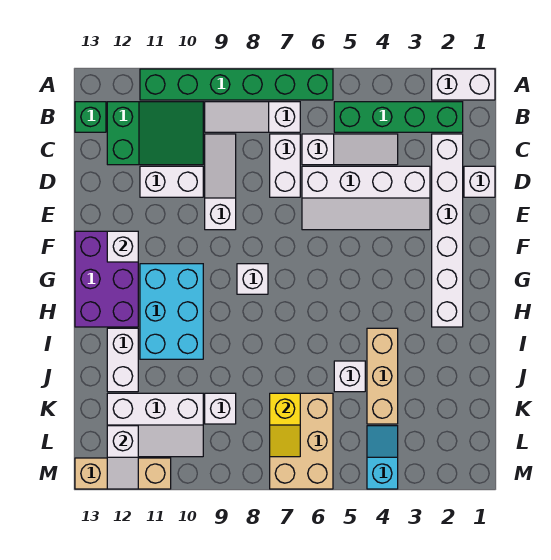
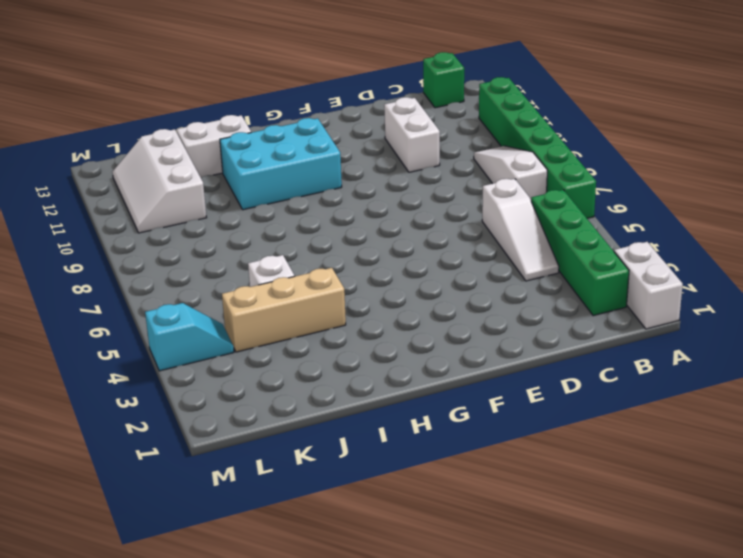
none -> green slope B10:C12 level 1 top 12
none -> white brick C2:H2 level 1
none -> white brick C7:D7 level 1

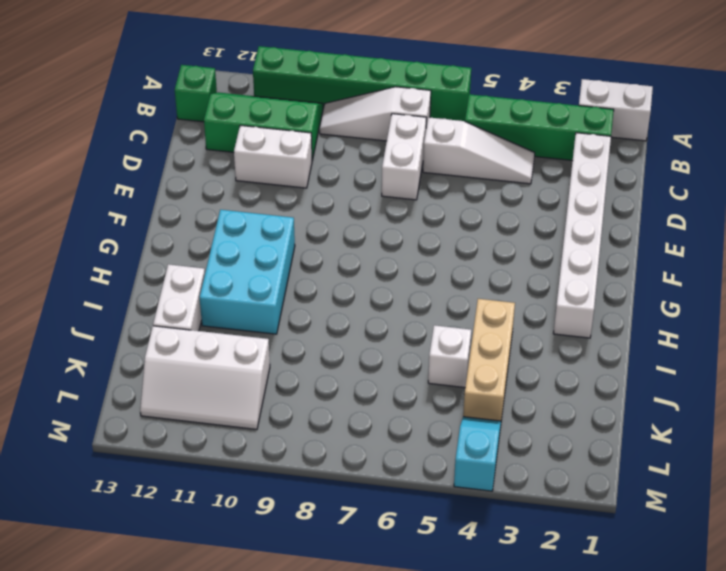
green slope B10:C12 level 1 top C -> green slope B10:C12 level 1 top 12
none -> white slope C9:E9 level 1 top E
none -> white brick D1 level 1
none -> white slope D3:E6 level 1 top D

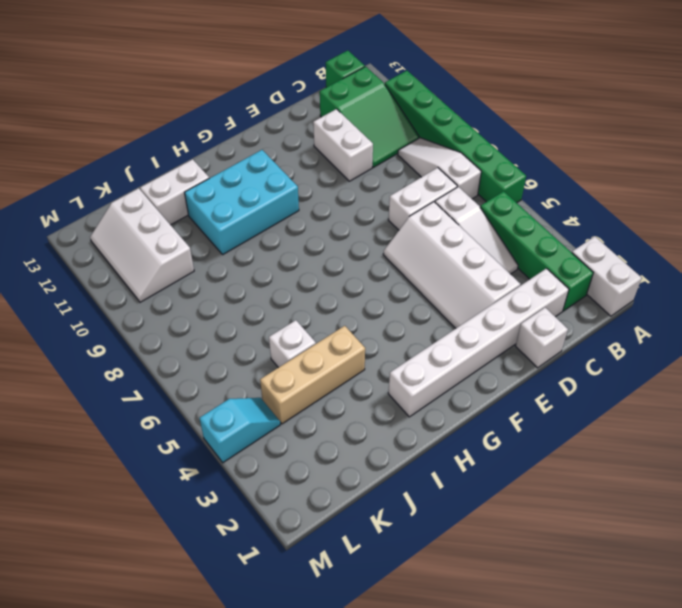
none -> white slope C9:E9 level 1 top E
none -> purple brick F12:H13 level 1
none -> white brick G8 level 1

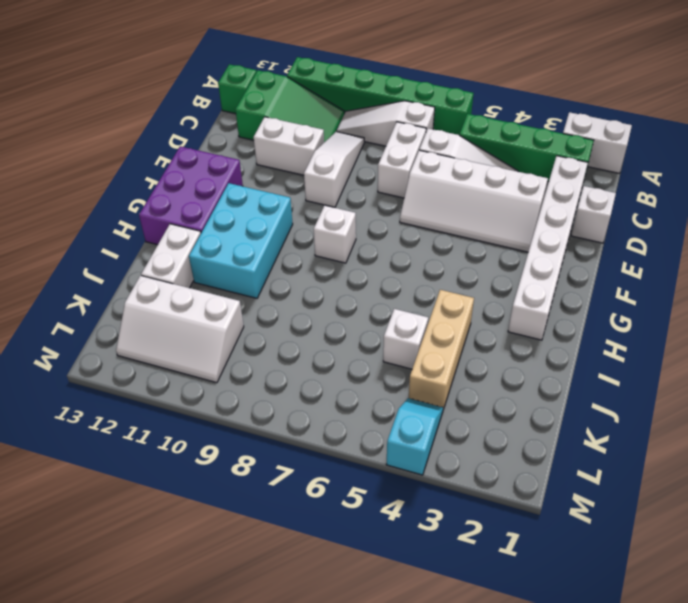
none -> tan brick K6:M7 level 1
none -> white brick K9 level 1
none -> tan brick M11:M13 level 1

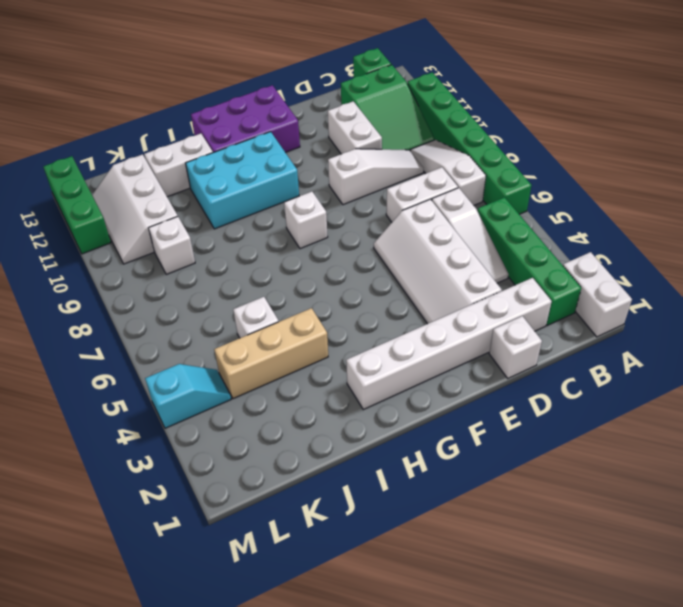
green brick M11:M13 level 1 -> tan brick M11:M13 level 1
none -> tan brick K6:M7 level 1
none -> white brick F12 level 2
none -> yellow slope K7:L7 level 2 top K

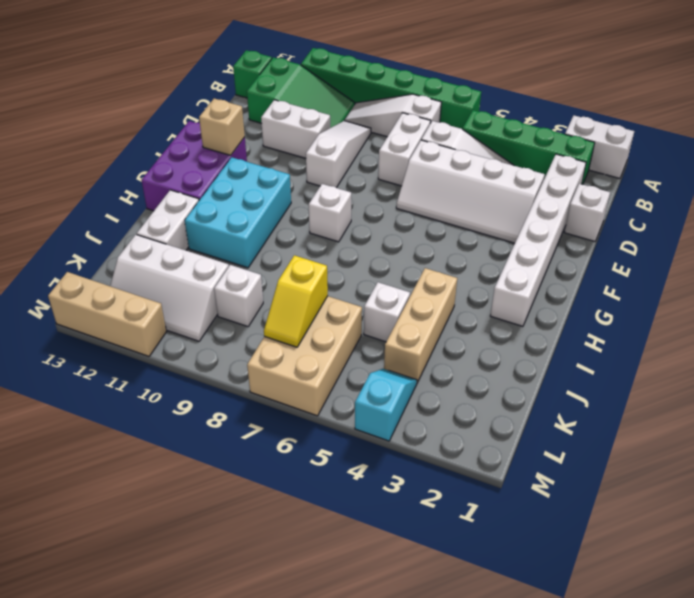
tan brick F12 level 2 -> white brick F12 level 2
none -> white slope L12:M12 level 2 top L

